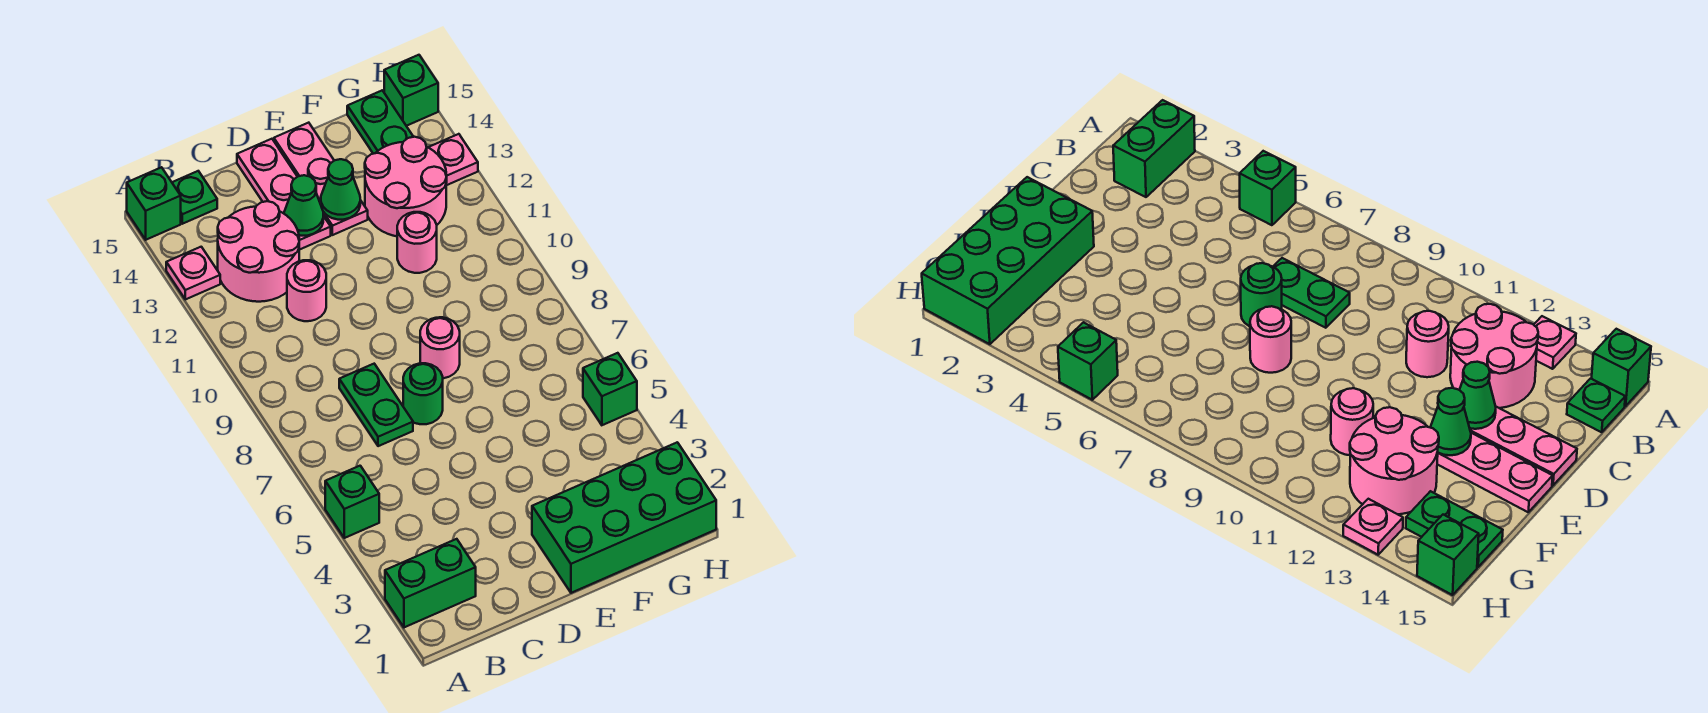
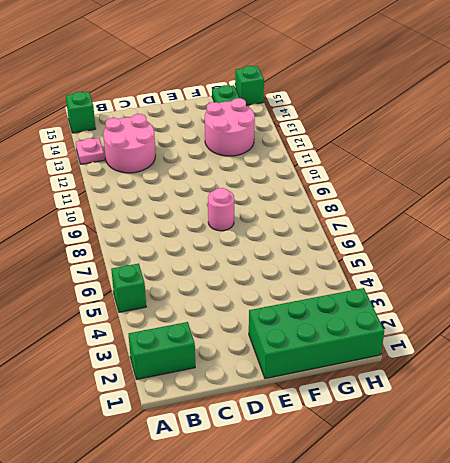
none -> green plate B15 level 1
none -> green plate C7:C8 level 1
none -> pink round brick C11 level 1

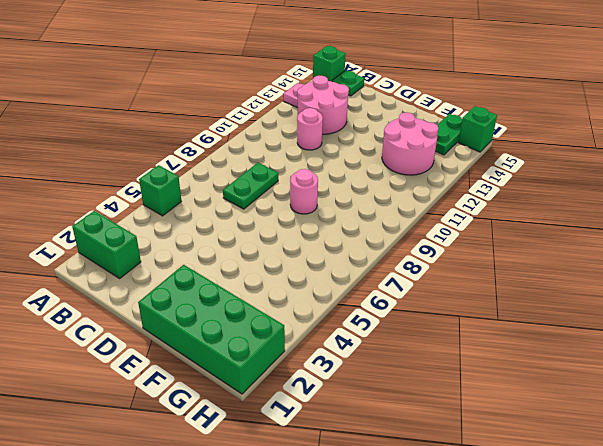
none -> green round brick D7 level 1
none -> pink plate D13:D15 level 1
none -> pink plate E13:E15 level 1

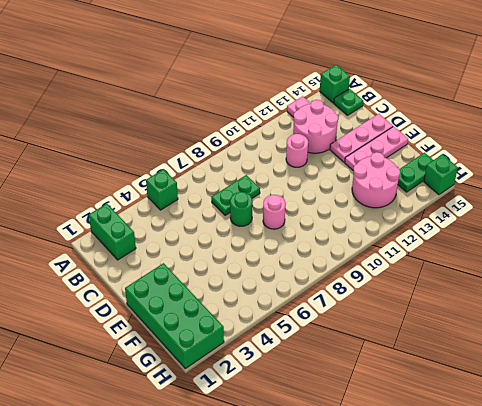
none -> pink round brick F11 level 1
none -> green brick H5 level 1
none -> pink plate H13 level 1

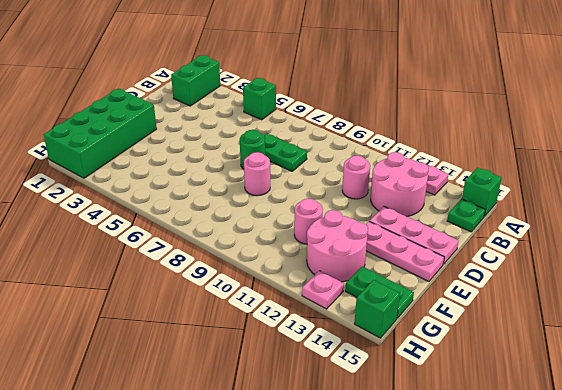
none -> green brick H5 level 1
none -> green cone D13 level 2
none -> green cone E13 level 2

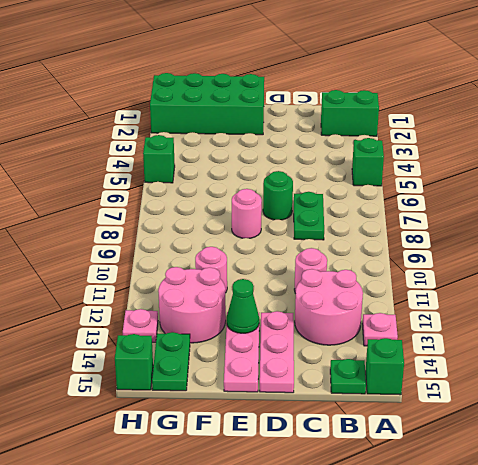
none -> green cone D13 level 2

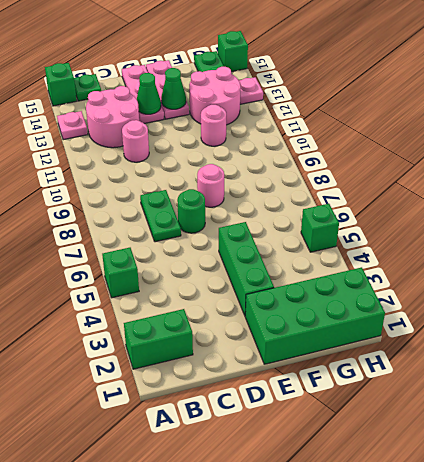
green brick E3:E5 level 1 -> none

